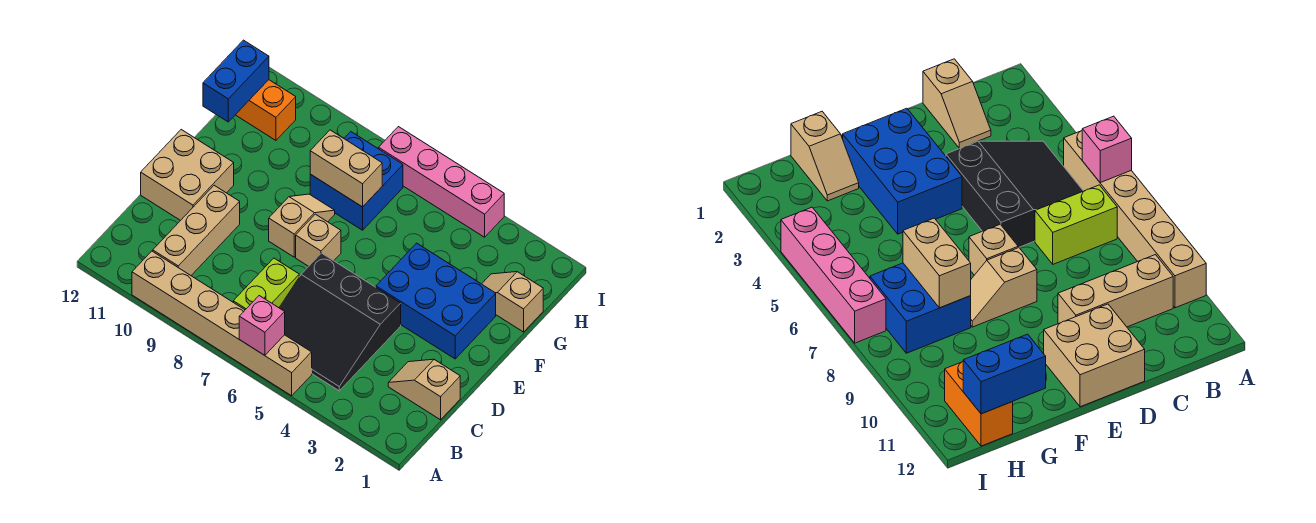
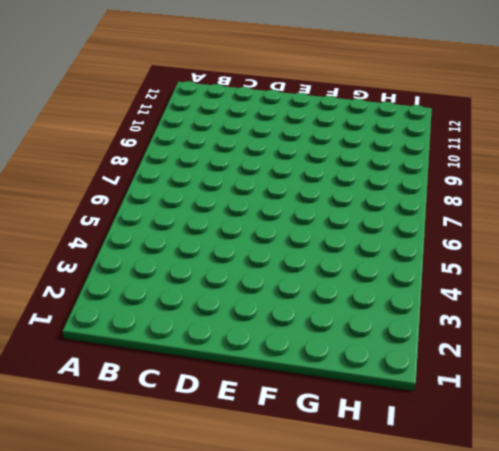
none -> tan brick A5:A10 level 1
none -> black slope B4:D6 level 1 top D
none -> lime brick B7:C7 level 1

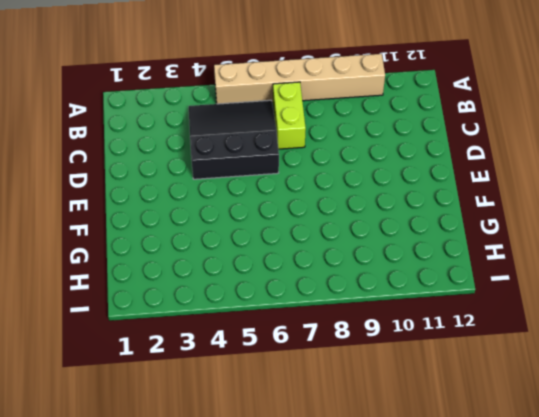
none -> tan brick B10:D10 level 1
none -> tan slope C1:C2 level 1 top 1
none -> tan brick D11:E12 level 1

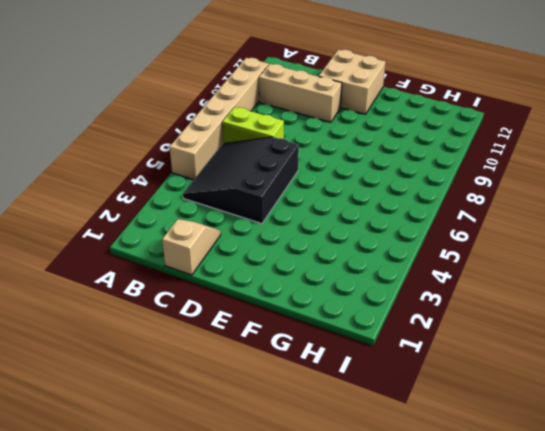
none -> blue brick E2:F4 level 1
none -> tan brick E7 level 1
none -> tan slope E8:F8 level 1 top E

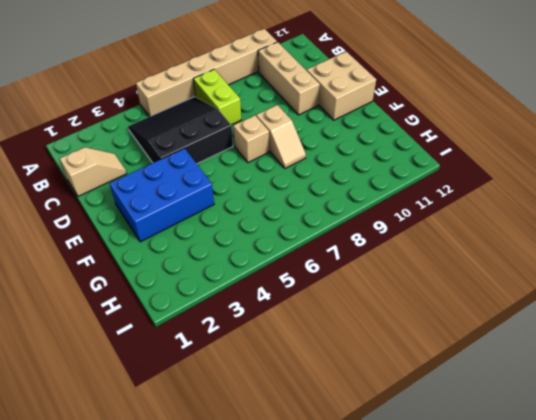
none -> tan slope G1:G2 level 1 top 1
none -> blue brick G7:H8 level 1
none -> orange brick H11:H12 level 1

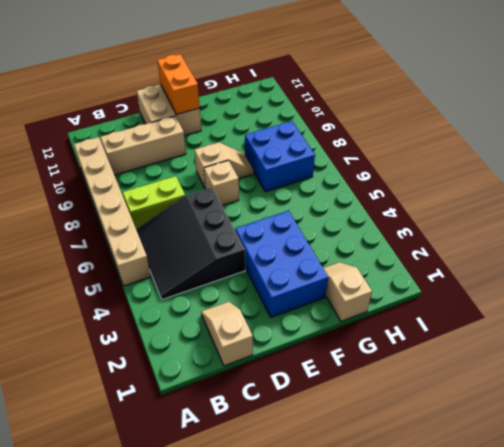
orange brick E11:E12 level 2 -> orange brick H11:H12 level 1
none -> pink brick I4:I7 level 1
none -> pink brick A6 level 2
none -> tan brick G7:G8 level 2

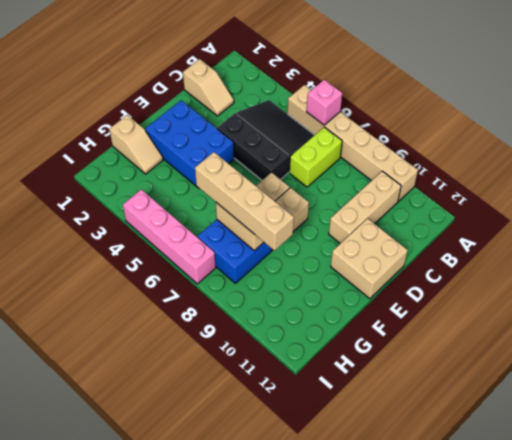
tan brick G6:G9 level 3 -> none
none -> orange brick H11:H12 level 1
none -> blue brick G12:H12 level 2

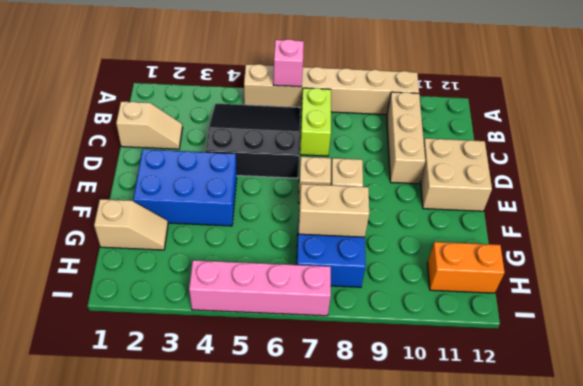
none -> blue brick G12:H12 level 2

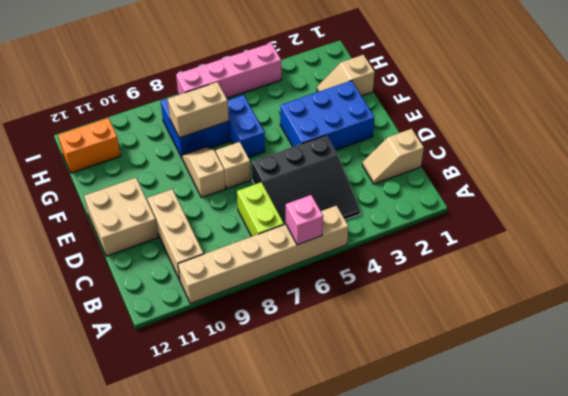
blue brick F6:G6 level 1 -> blue brick G12:H12 level 2

